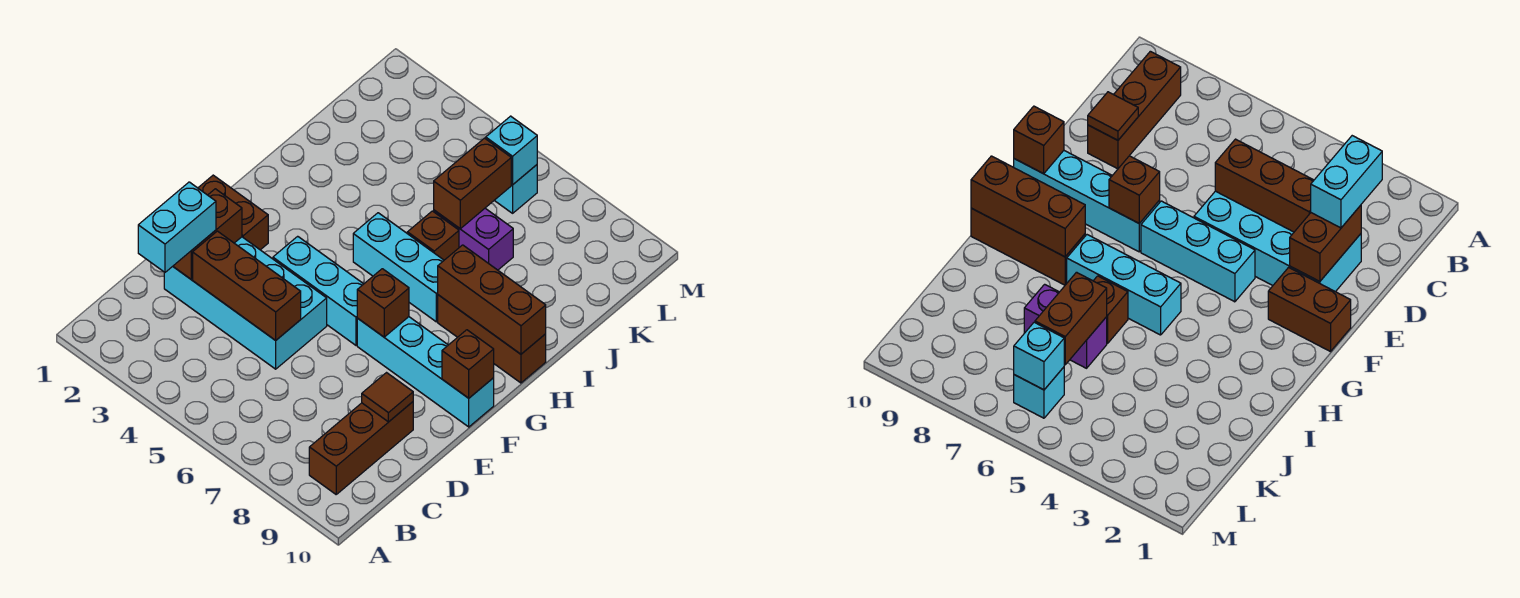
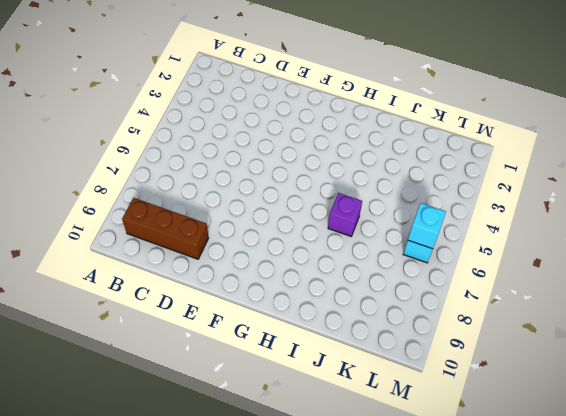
purple brick I6 level 1 -> brown brick I6 level 1
none -> cyan brick D2:E5 level 1
none -> brown brick F1:F2 level 1
none -> cyan brick F4:F6 level 1

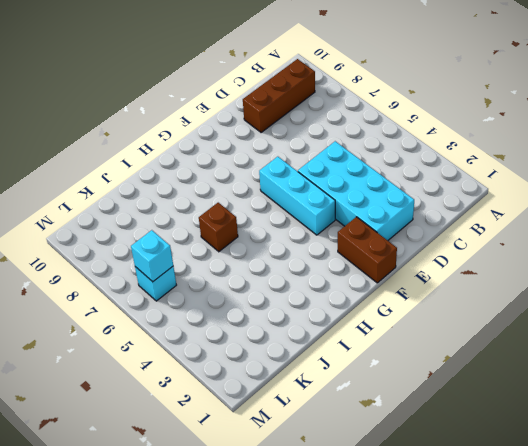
none -> cyan brick F7:F10 level 1
none -> cyan brick H5:H7 level 1
none -> brown brick H8:H10 level 1

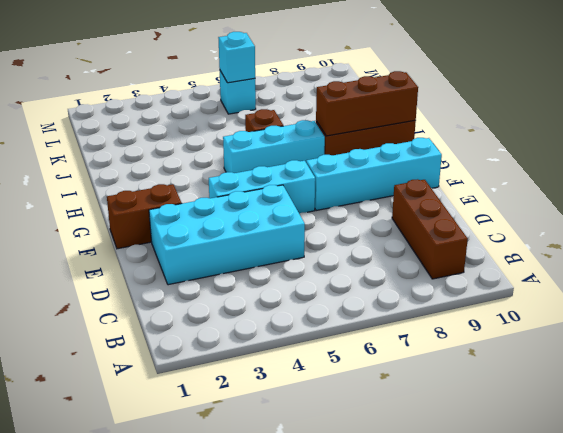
none -> purple brick J6:J7 level 1
none -> brown brick D2:E2 level 2
none -> brown brick D3:D5 level 2

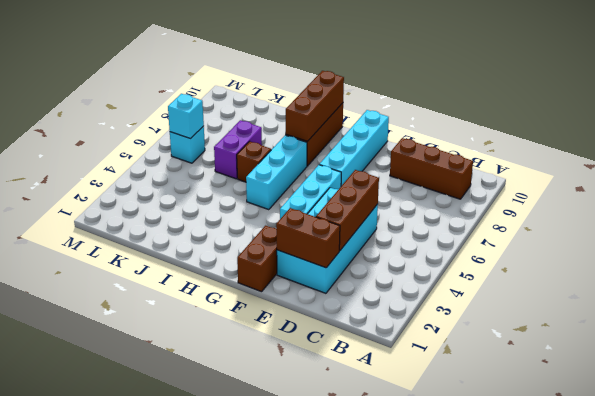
none -> brown tile D9 level 2
none -> brown brick F7 level 2
none -> brown brick F10 level 2

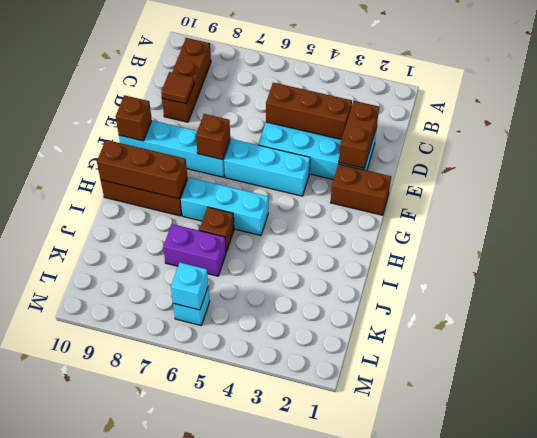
none -> brown brick J6:K6 level 2
none -> cyan brick C2:D2 level 3

